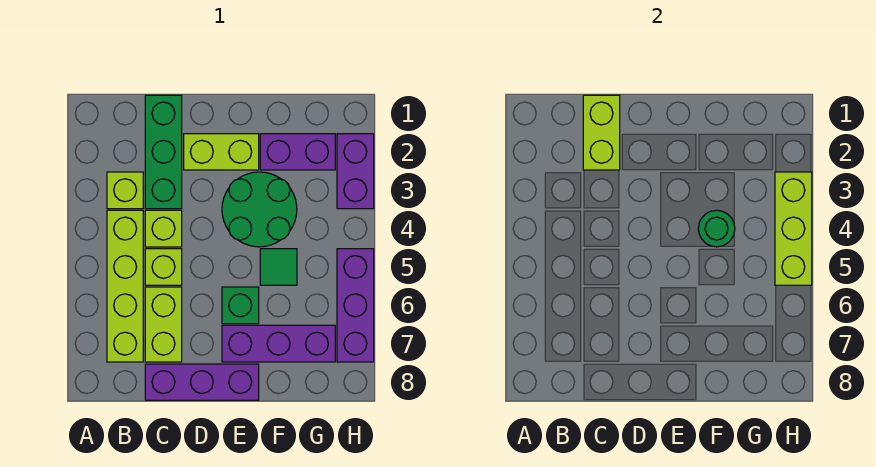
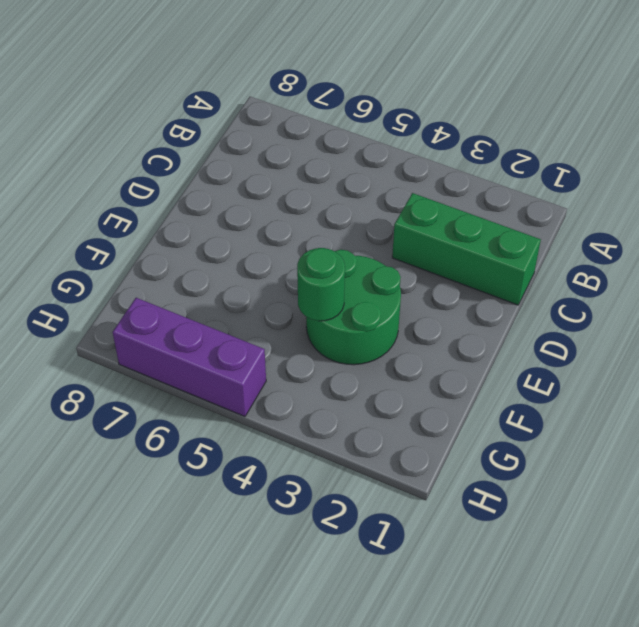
none -> lime brick B3 level 1
none -> lime brick B4:B7 level 1
none -> lime brick C4 level 1

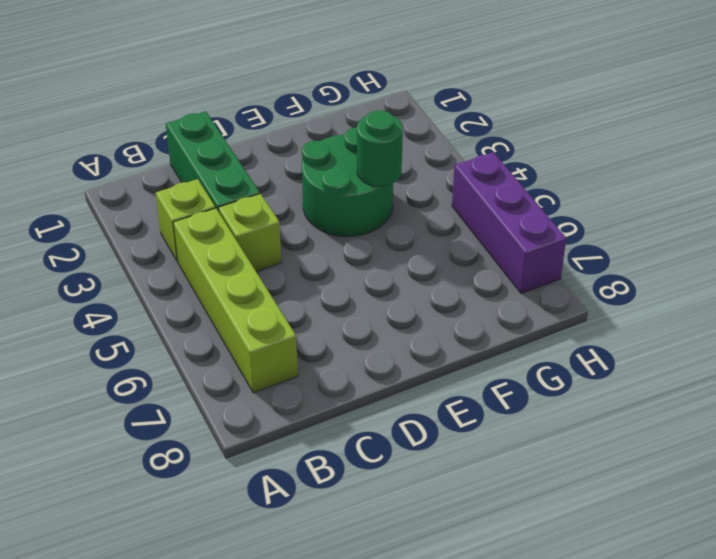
none -> lime brick C5 level 1
none -> lime brick C6:C7 level 1
none -> purple brick C8:E8 level 1

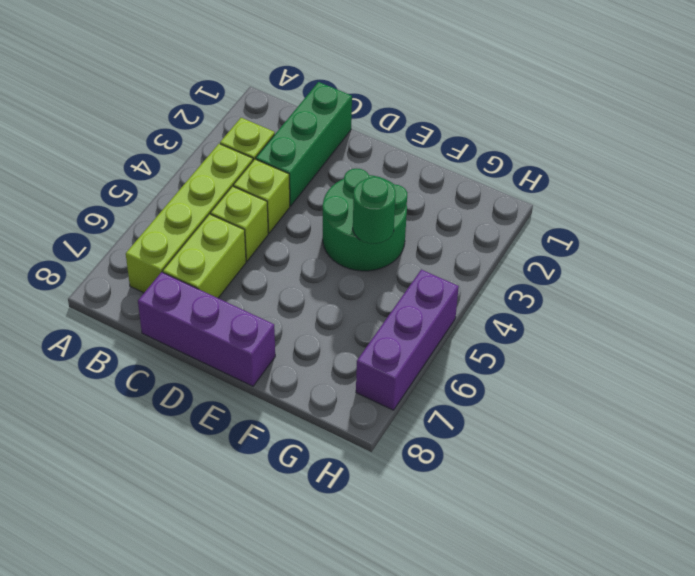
none -> lime brick D2:E2 level 1
none -> green brick E6 level 1
none -> purple brick E7:G7 level 1

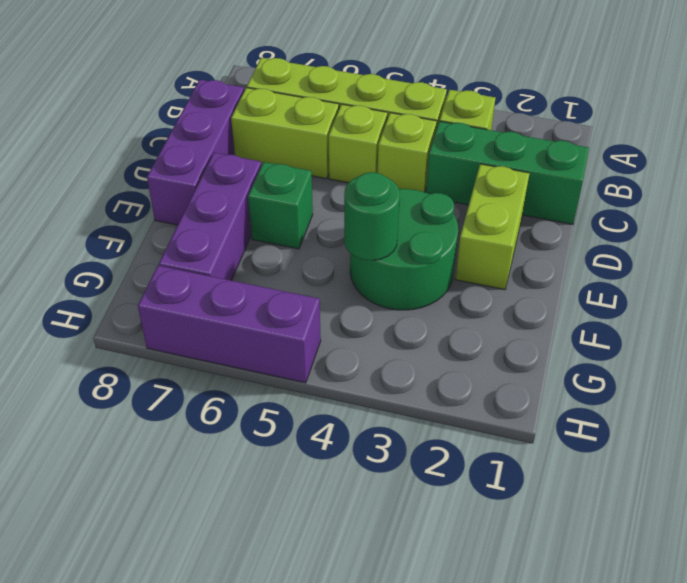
none -> purple brick F2:G2 level 1
none -> green tile F5 level 1
none -> purple brick H2:H3 level 1

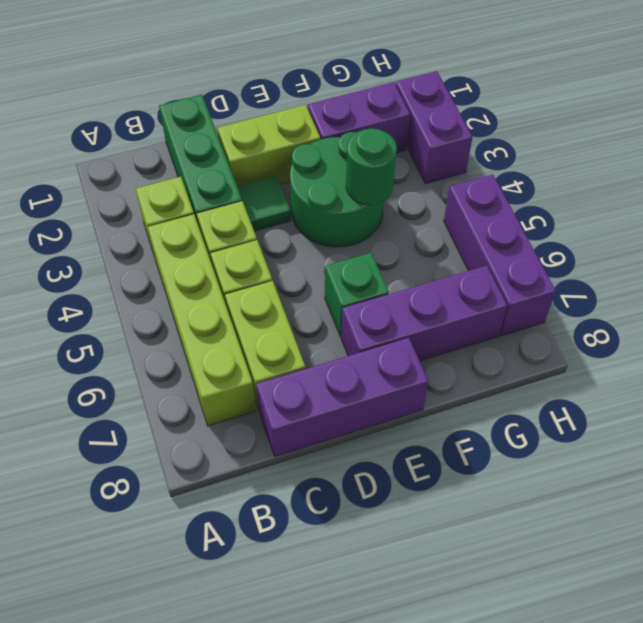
green tile D3 level 1 -> green tile F5 level 1
none -> lime brick C1:C2 level 2
none -> lime brick H3:H5 level 2

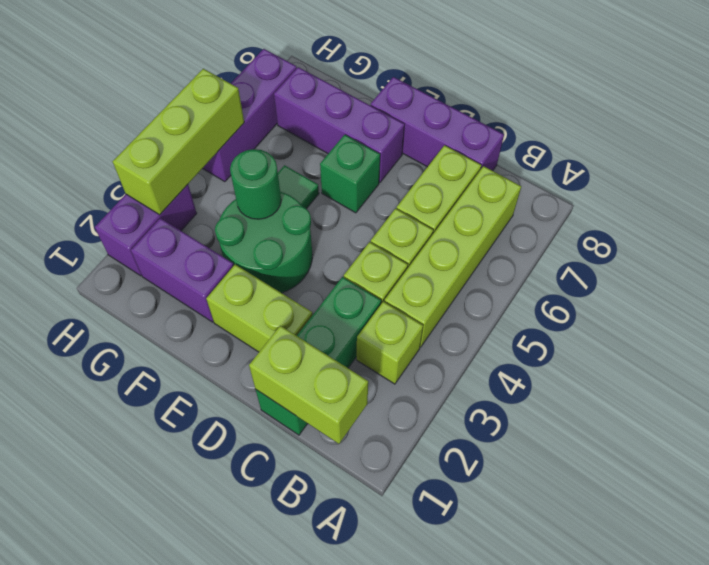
lime brick B1:C1 level 2 -> lime brick C1:C2 level 2

